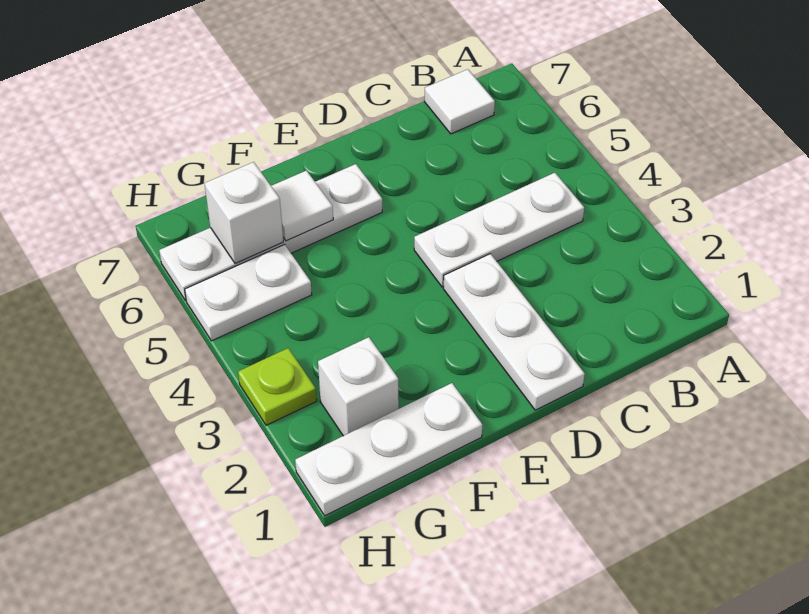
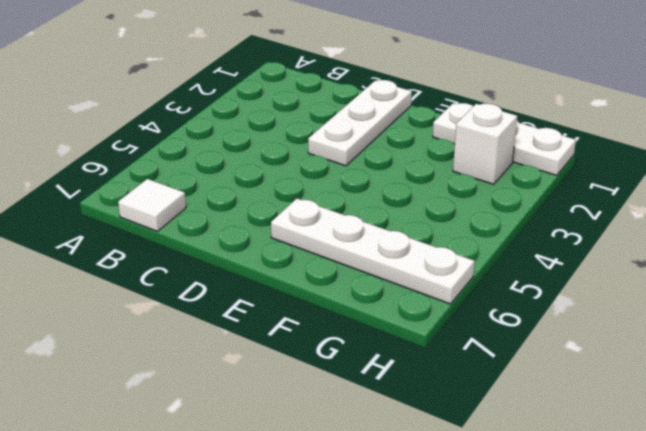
none -> white plate B4:D4 level 1
none -> white plate G5:H5 level 1

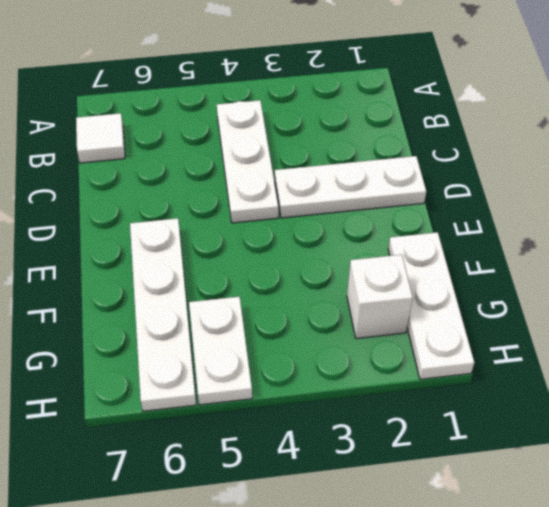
none -> lime plate H3 level 1
none -> white tile F6 level 2

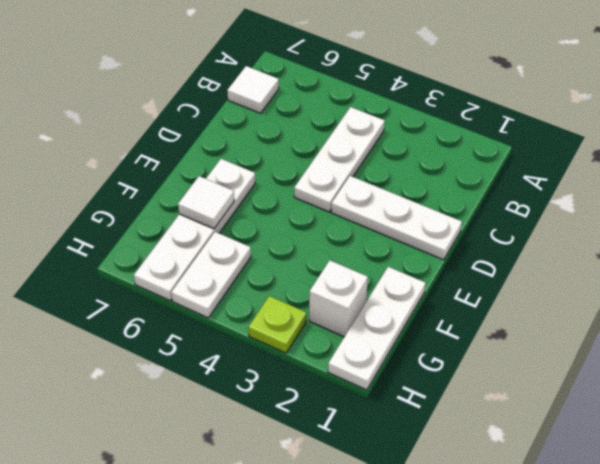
none -> white brick G6 level 2

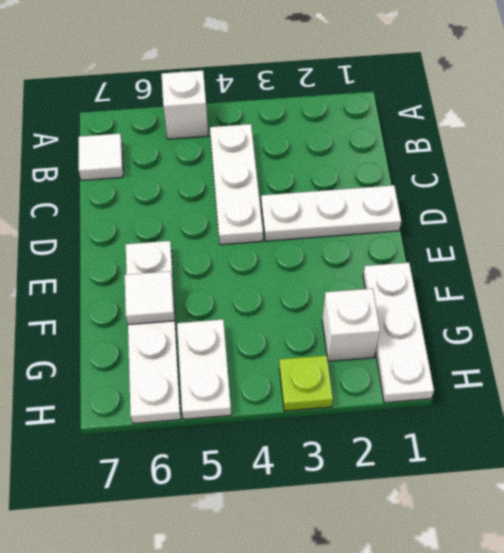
white brick A5 level 1 -> white brick G6 level 2

